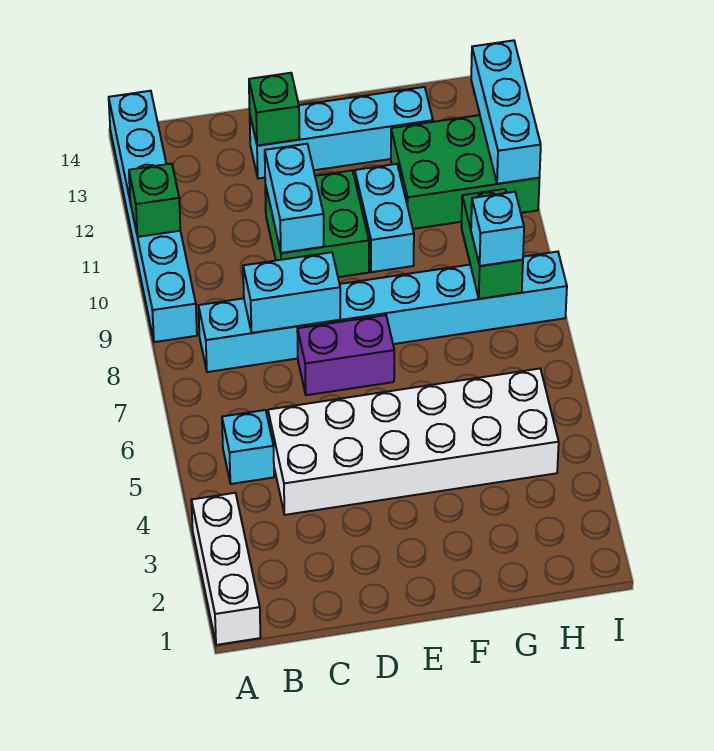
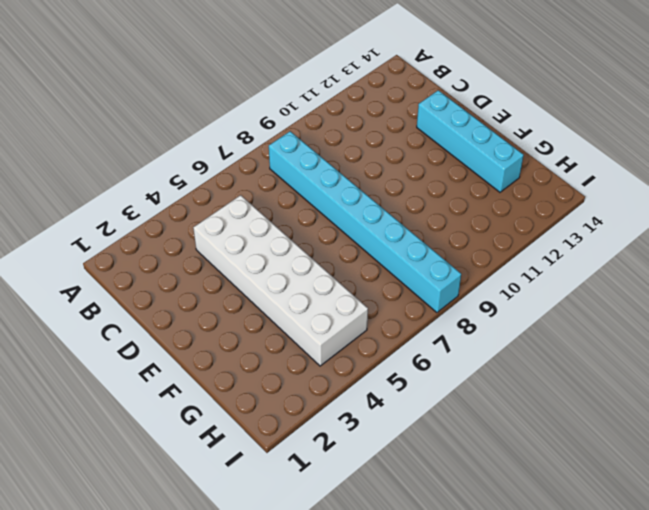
none -> white brick A1:A3 level 1
none -> cyan brick A9:A14 level 1
none -> cyan brick B5 level 1

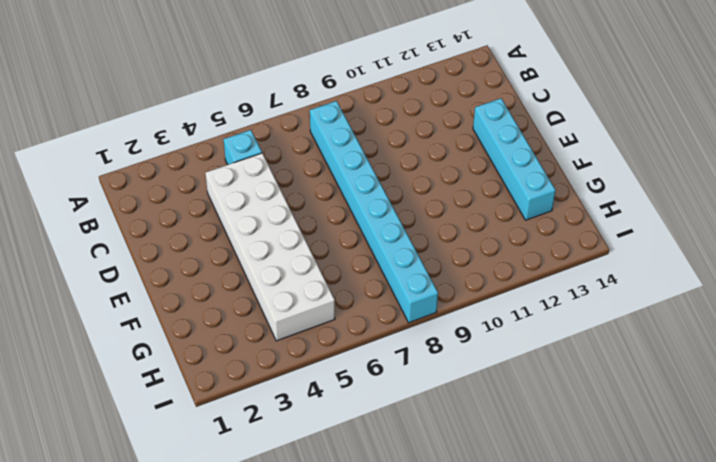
none -> white brick A1:A3 level 1
none -> cyan brick A9:A14 level 1
none -> purple brick D7:E7 level 1

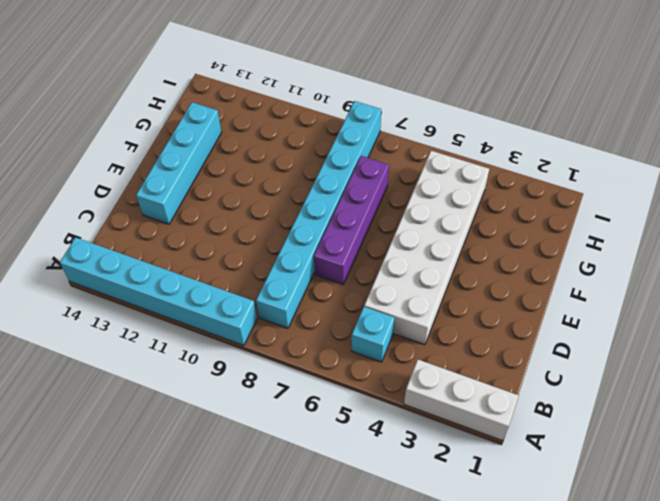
purple brick D7:G7 level 1 -> purple brick D7:E7 level 1
none -> green brick D10:E11 level 1
none -> cyan brick F10:F11 level 1
none -> green brick G11:I12 level 1

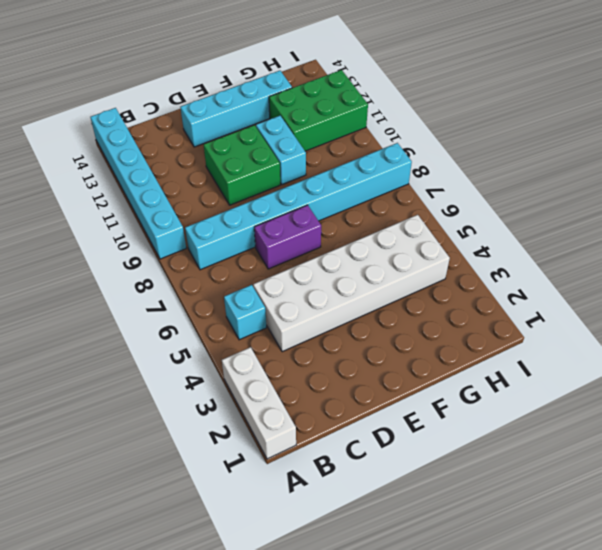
none -> green brick A11 level 2
none -> cyan brick C8:D8 level 2
none -> cyan brick D10:D11 level 2

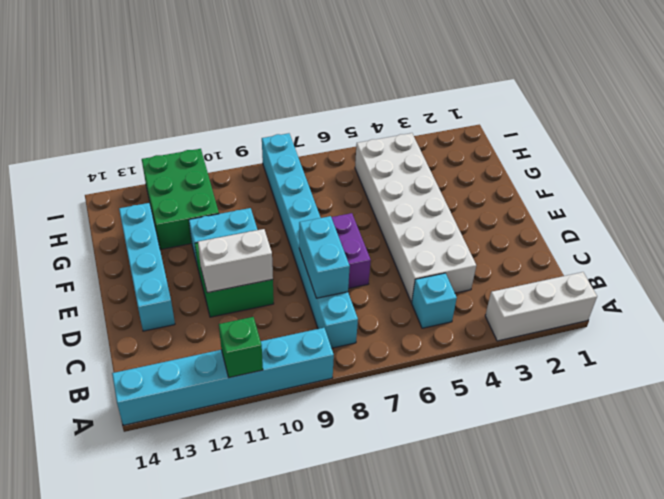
white brick D10:D11 level 2 -> cyan brick D10:D11 level 2
none -> green brick D13 level 2
none -> green brick H8:H9 level 2
none -> cyan brick I11:I13 level 2

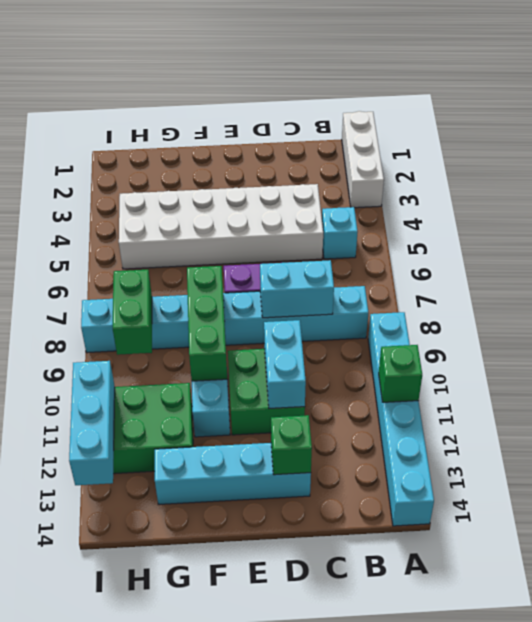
green brick F8:F10 level 2 -> none
none -> cyan brick H8 level 3

